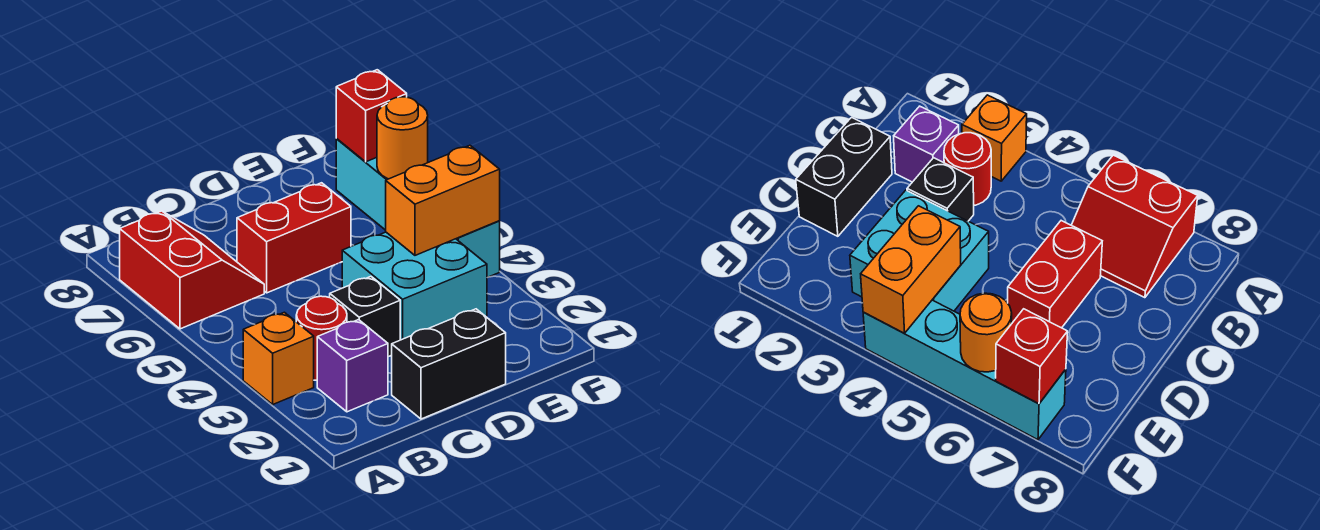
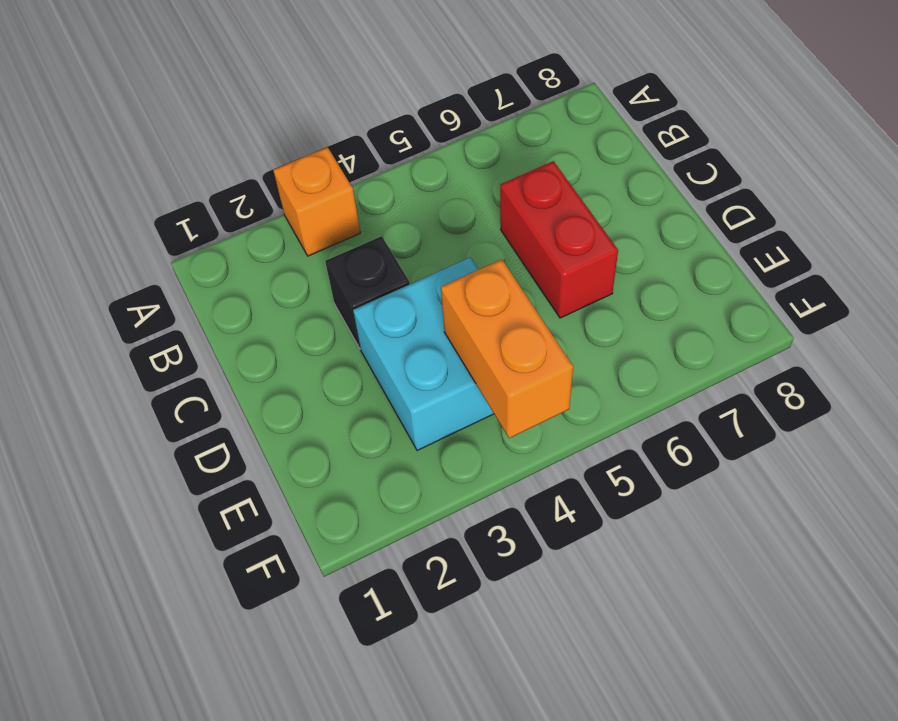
none -> red slope A6:B7 level 1 top A
none -> purple brick B2 level 1
none -> red round brick B3 level 1

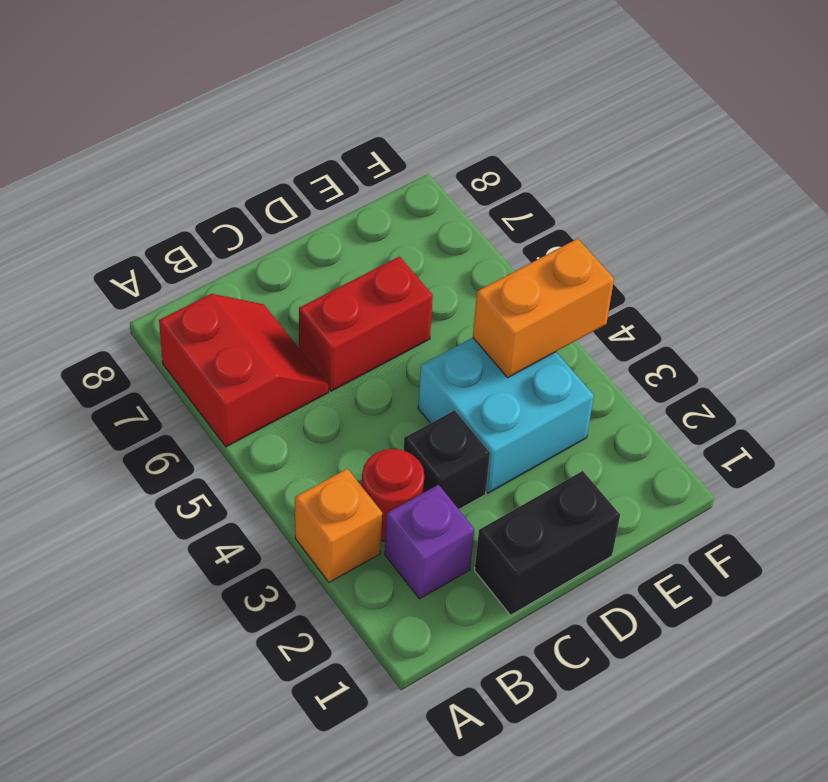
none -> cyan brick F4:F7 level 1
none -> orange round brick F6 level 2
none -> red brick F7 level 2

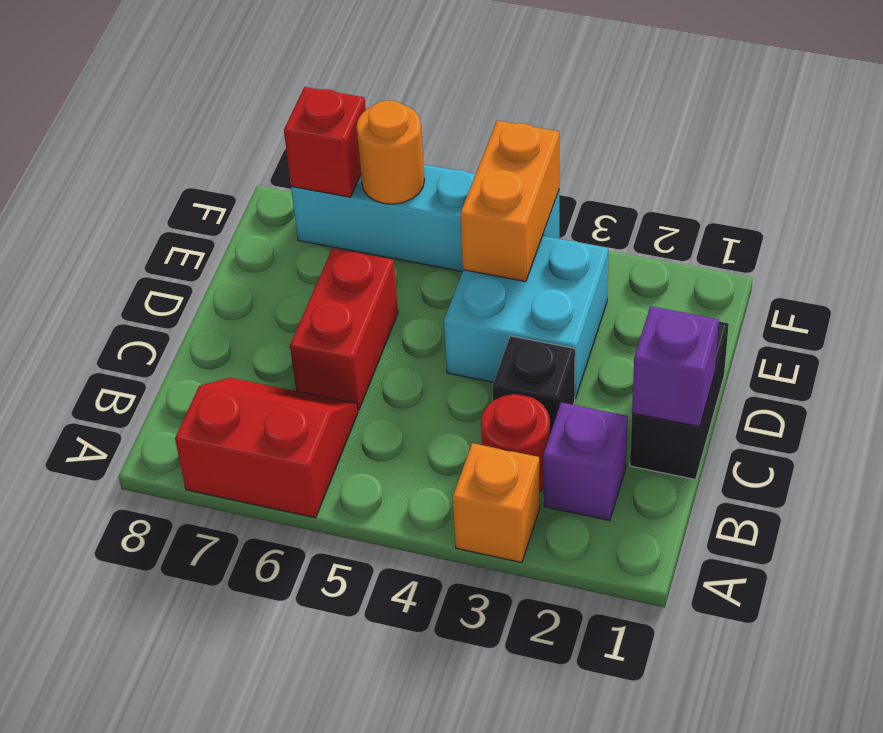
purple brick C1 level 2 -> none

